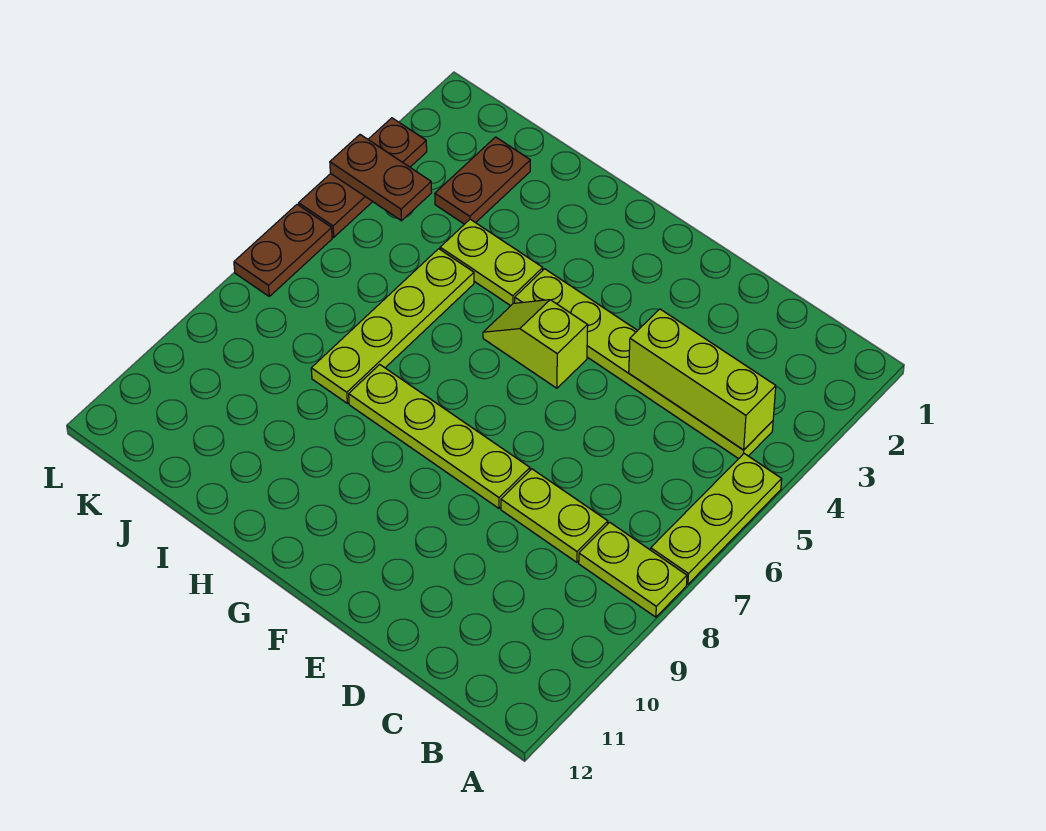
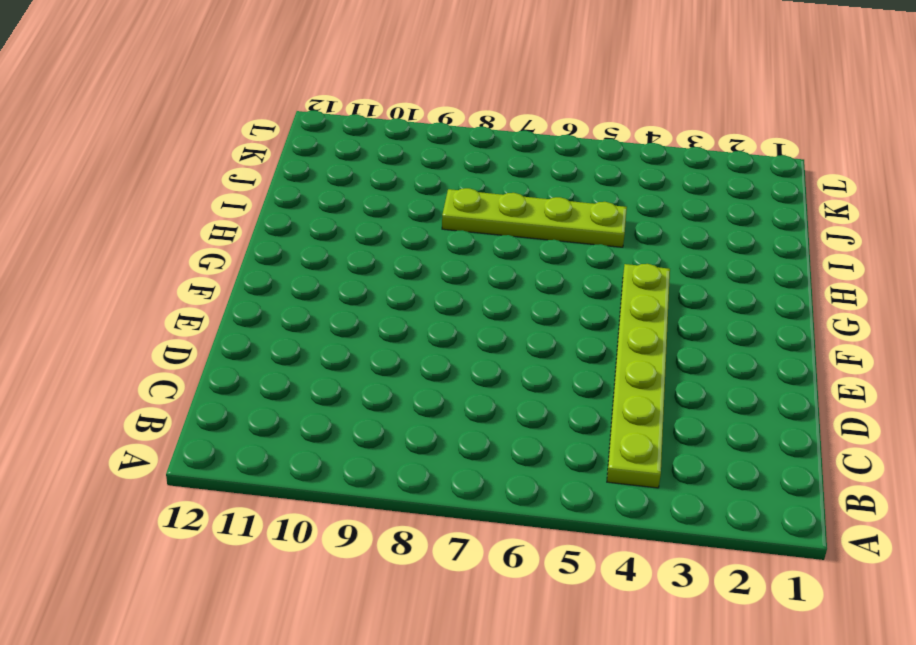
none -> lime plate A5:A7 level 1
none -> lime plate A8:B8 level 1
none -> lime plate C8:D8 level 1

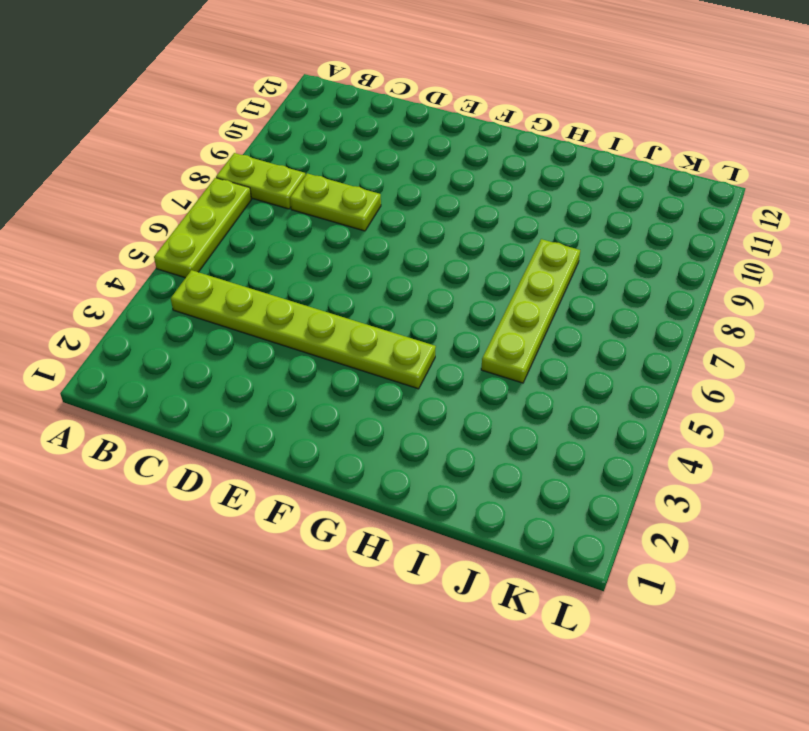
none -> lime plate E8:H8 level 1
none -> lime slope F5:G5 level 1 top F
none -> lime plate H4:I4 level 1

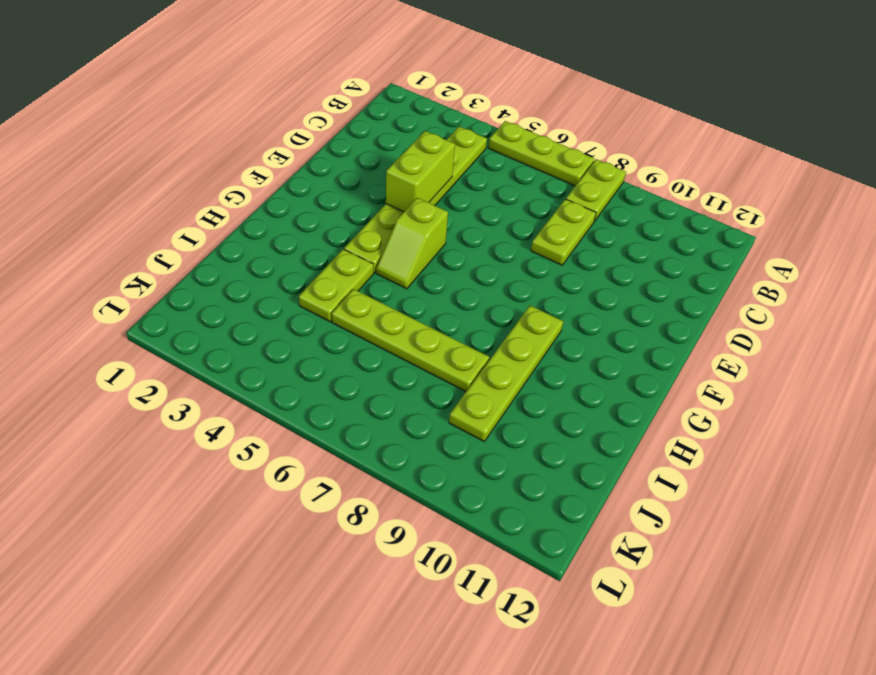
lime brick D4:E4 level 2 -> lime brick B4:D4 level 2
lime plate G9:J9 level 1 -> lime plate E8:H8 level 1
none -> brown plate J2:J3 level 1
none -> brown plate L3:L5 level 1
none -> brown plate L6:L7 level 1

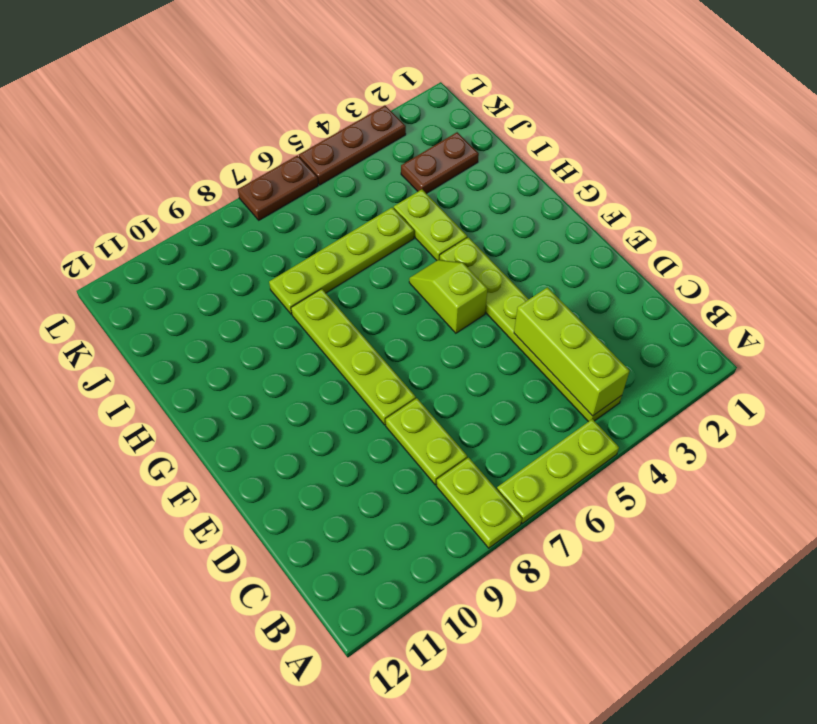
none -> brown plate K4:L4 level 2

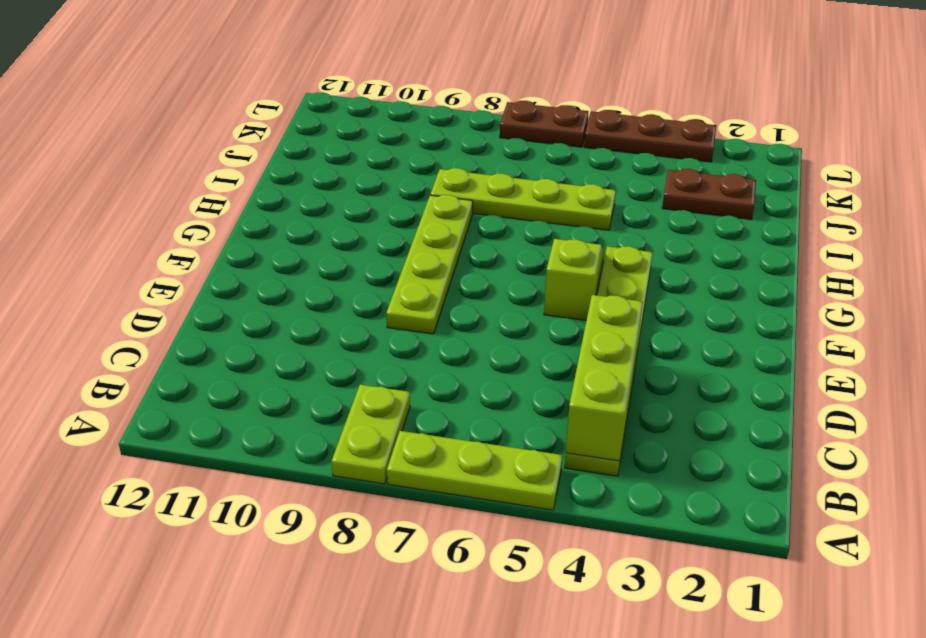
none -> lime plate C8:D8 level 1
none -> lime plate H4:I4 level 1
none -> brown plate K4:L4 level 2

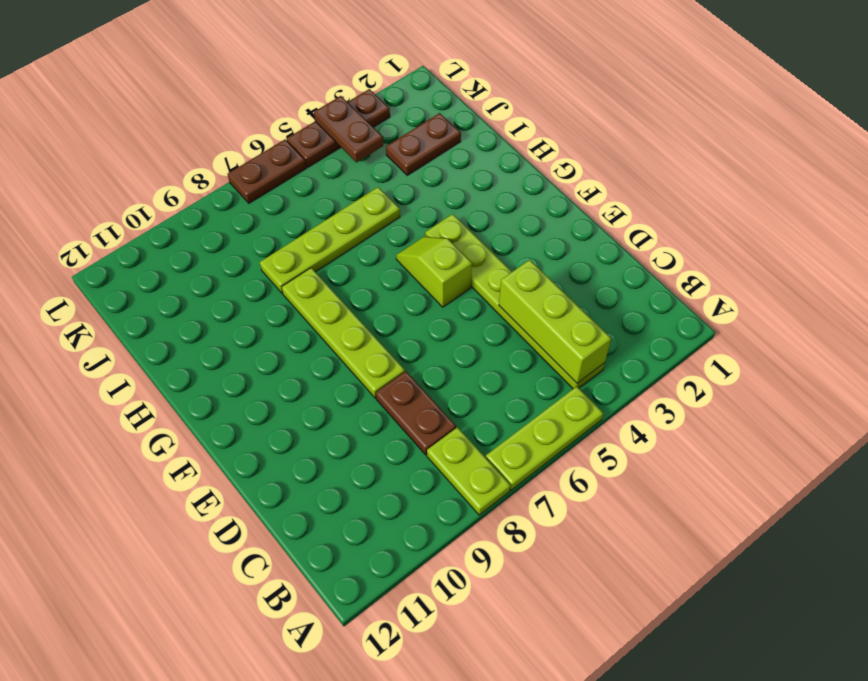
brown plate C8:D8 level 1 -> lime plate C8:D8 level 1
none -> lime plate H4:I4 level 1

